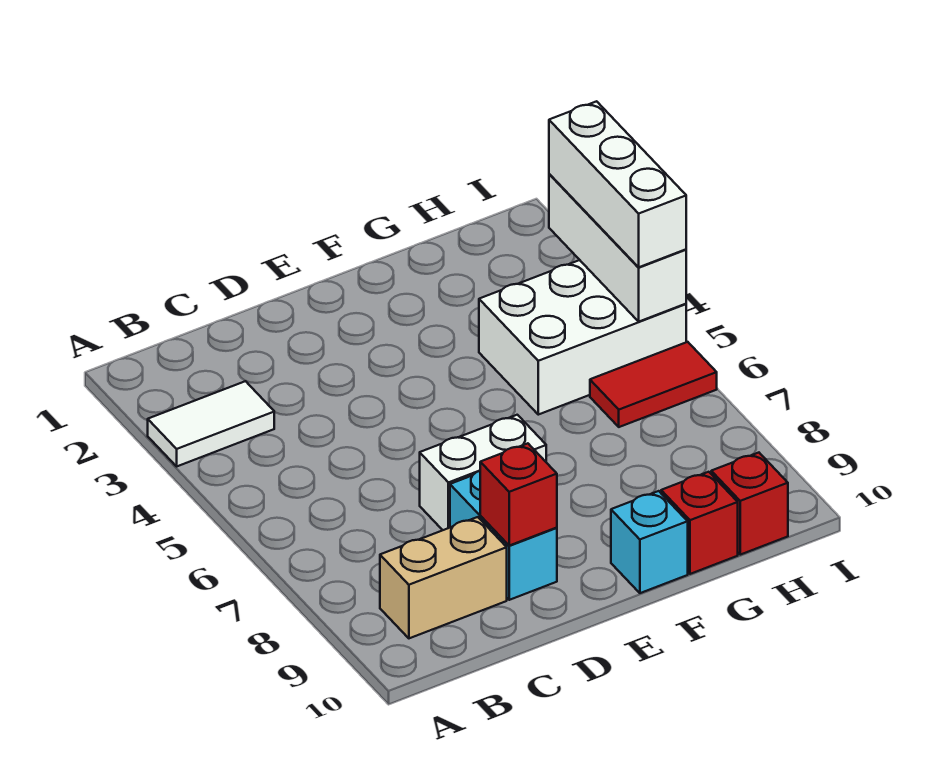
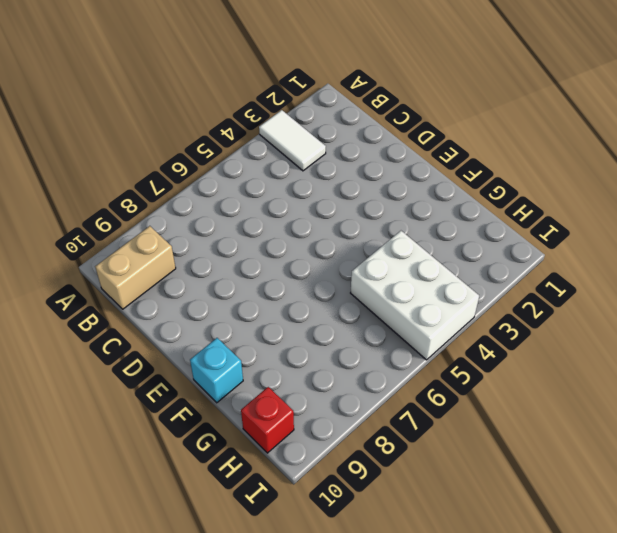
tan brick B9:B10 level 1 -> tan brick B9:C9 level 1
none -> white brick D7:E7 level 1
none -> cyan brick D8:D9 level 1
none -> red brick G10 level 1

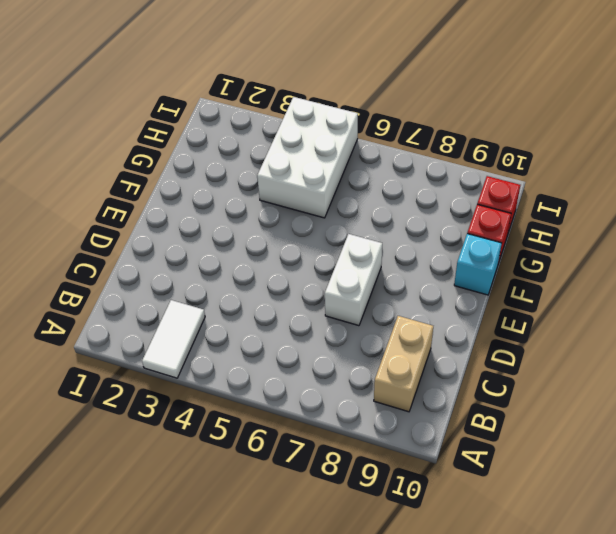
none -> cyan brick D8:D9 level 1
none -> red tile H6:I6 level 1
none -> red brick D9 level 2

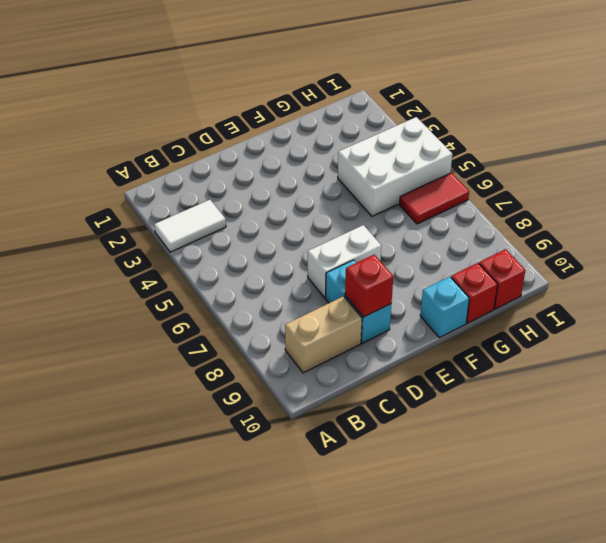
none -> white brick I3:I5 level 2
none -> white brick I3:I5 level 3

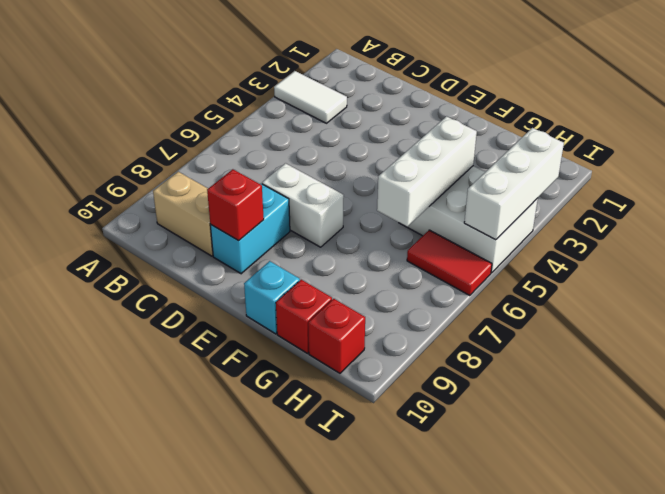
white brick G4:G6 level 2 -> white brick I3:I5 level 3

